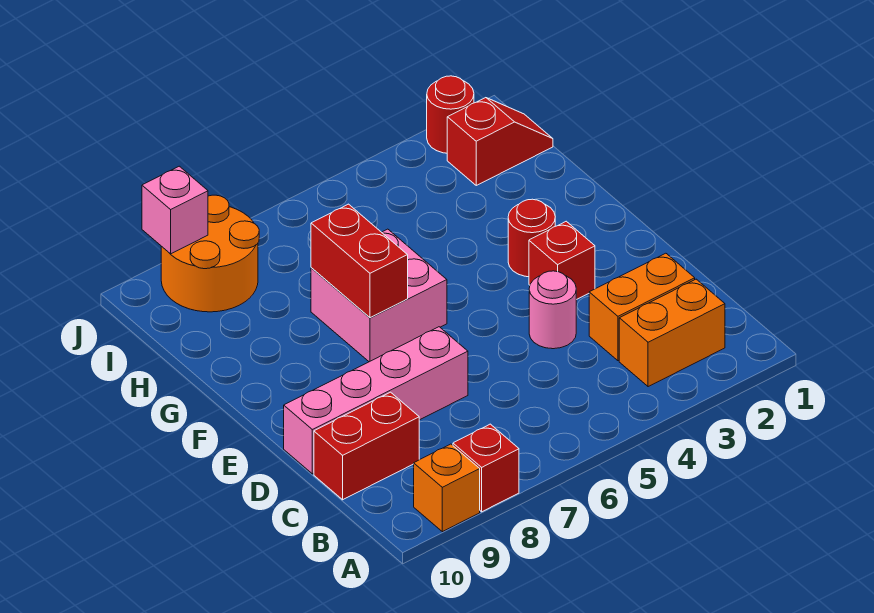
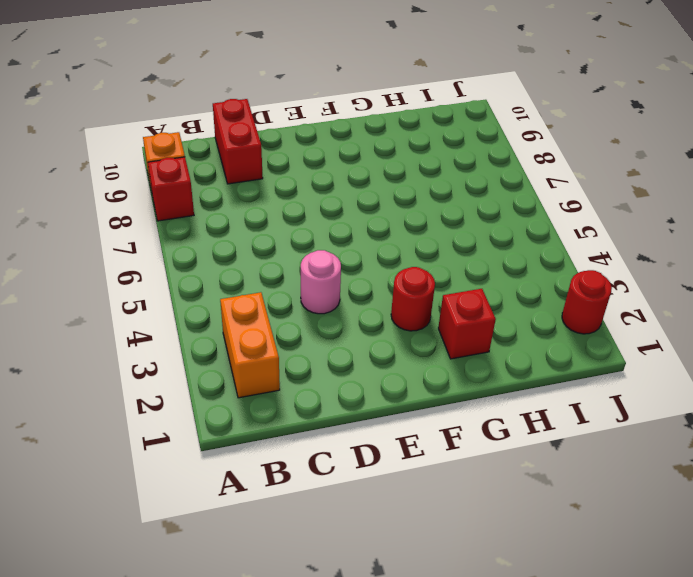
red brick G2 level 1 -> red brick E3 level 1
none -> orange brick C2:C3 level 1
none -> pink brick D7:D10 level 1
none -> pink brick F6:G7 level 1

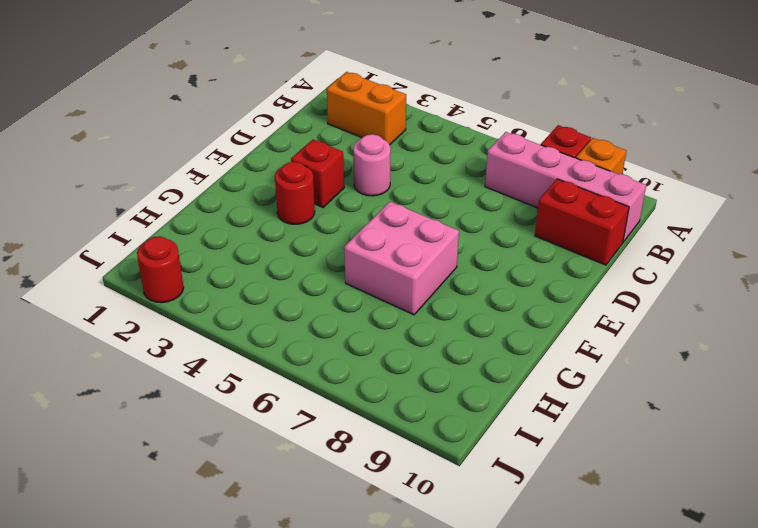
pink brick B7:B10 level 1 -> pink brick D7:D10 level 1
none -> orange brick C2:C3 level 1
none -> red slope I1:I2 level 1 top 2
none -> orange round brick I8:J9 level 1

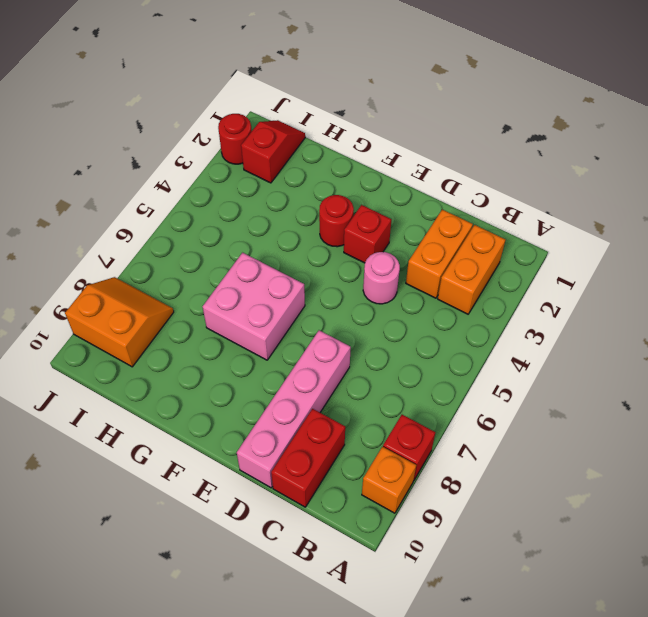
orange slope I8:J9 level 1 top 9 -> orange round brick I8:J9 level 1
none -> red brick F7:G7 level 2
none -> pink brick J9 level 2

